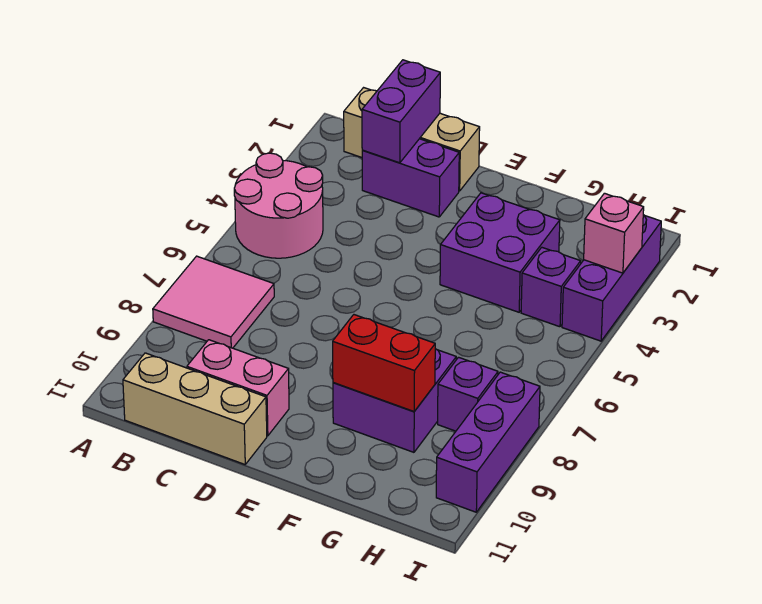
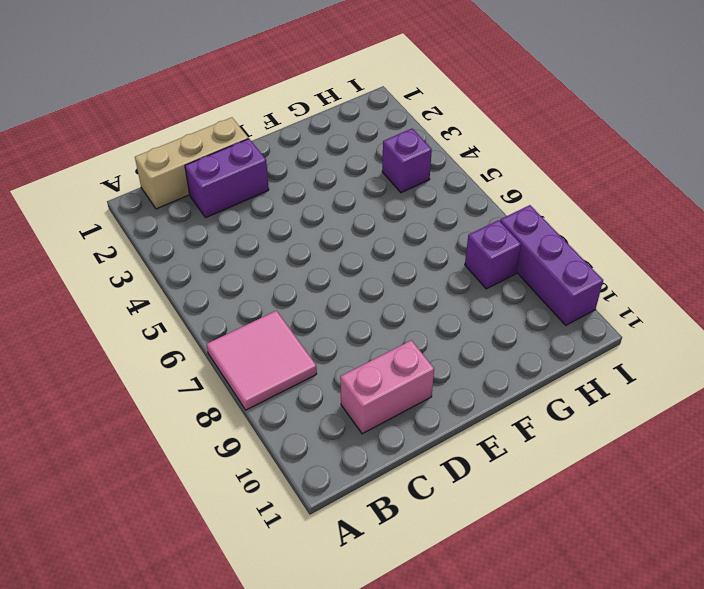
none -> pink round brick A4:B5 level 1
none -> tan brick B11:D11 level 1
none -> purple brick F3:G4 level 1

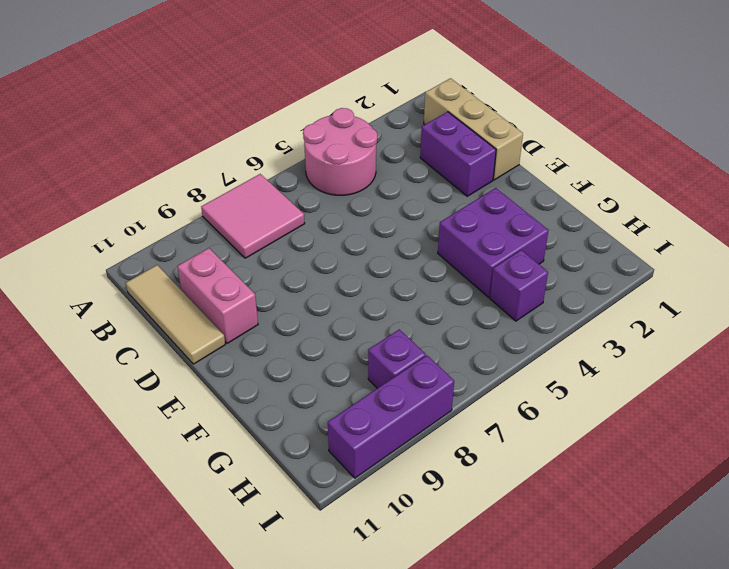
tan tile B11:D11 level 1 -> tan brick B11:D11 level 1
none -> purple brick F8:G9 level 1
none -> purple brick I2:I4 level 1
none -> purple brick C1:C2 level 2

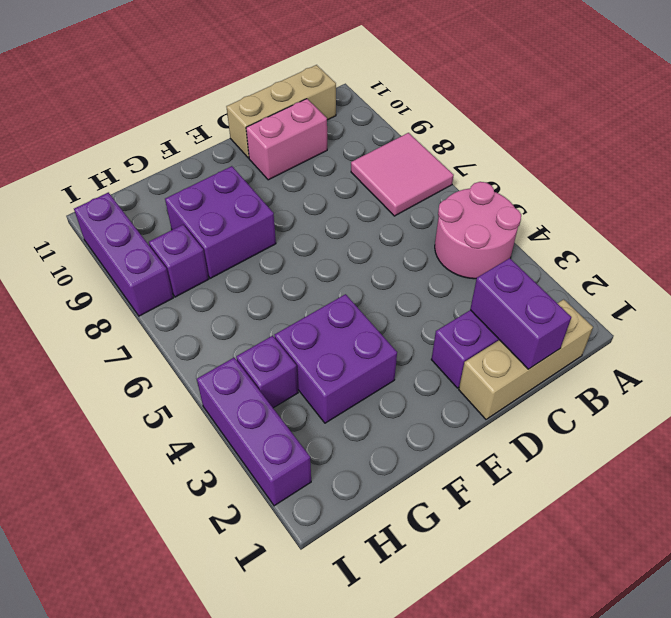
none -> red brick F9:G9 level 2
none -> pink brick I3 level 2

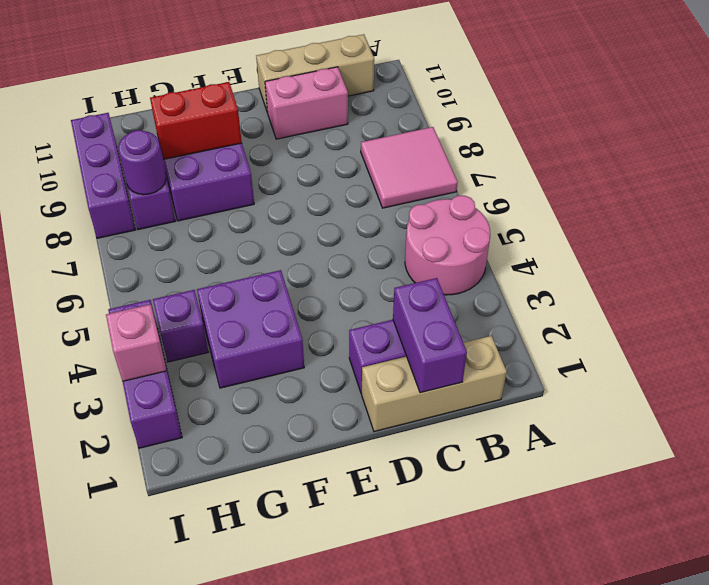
purple round brick H8 level 2 -> none

